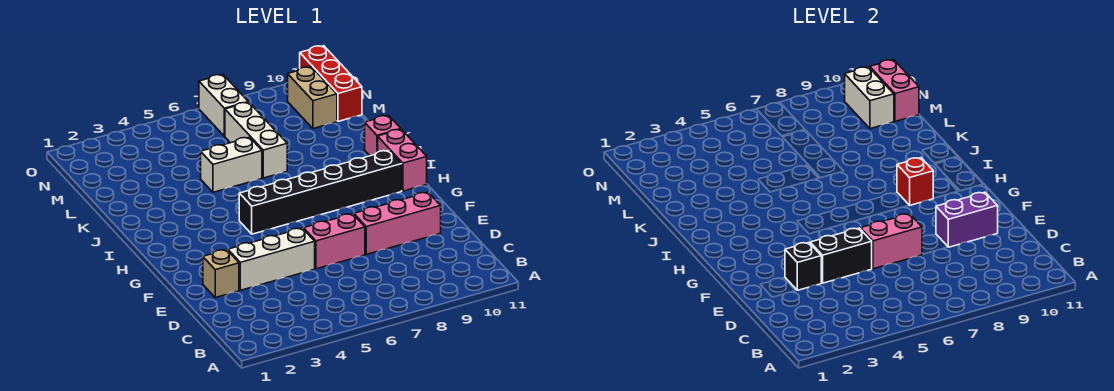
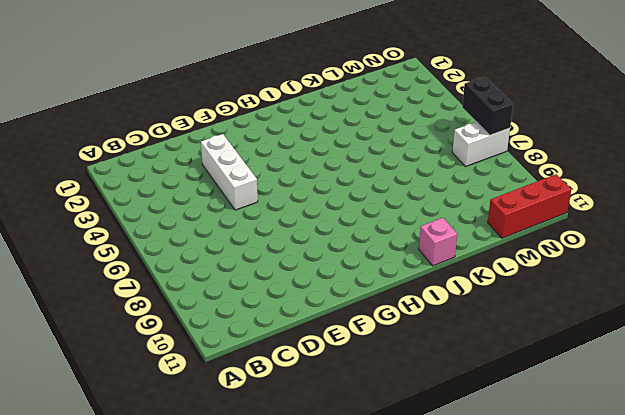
black brick O6:O7 level 2 -> black brick E4:E5 level 2
none -> tan brick E2 level 1
none -> pink brick E6:E7 level 1
none -> pink brick E8:E10 level 1

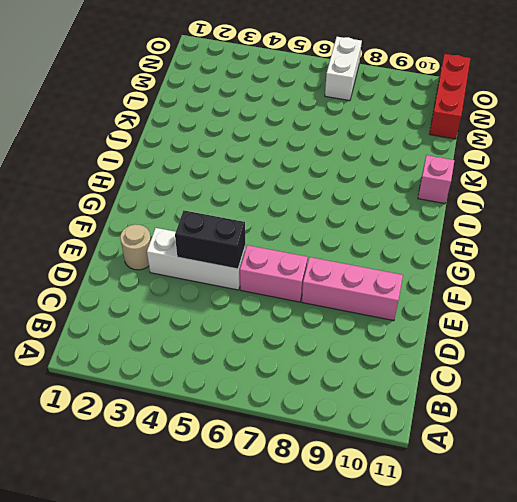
tan round brick E2 level 1 -> tan brick E2 level 1
none -> black brick H5:H10 level 1
none -> pink brick H11:I11 level 1
none -> white brick K5:K6 level 1

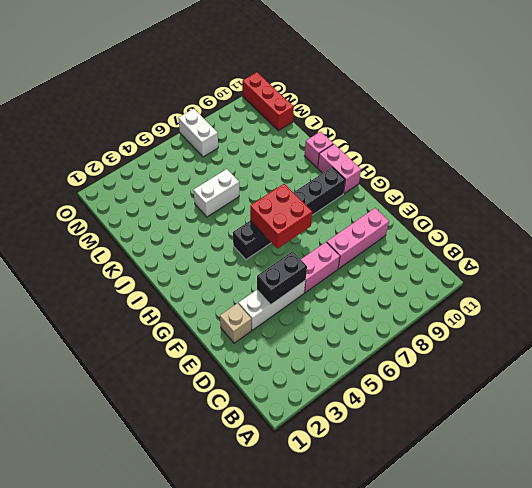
red brick G6:H7 level 2 -> none
none -> white brick K7:M7 level 1
none -> tan brick M10:N10 level 1
none -> black brick E3 level 2

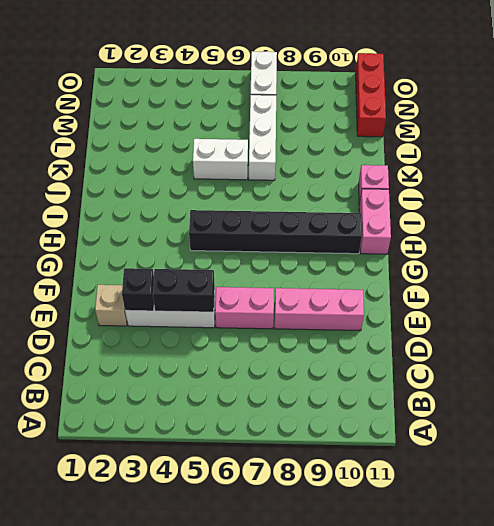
none -> tan brick M10:N10 level 1
none -> pink brick E6:E7 level 2
none -> purple brick E9:E10 level 2

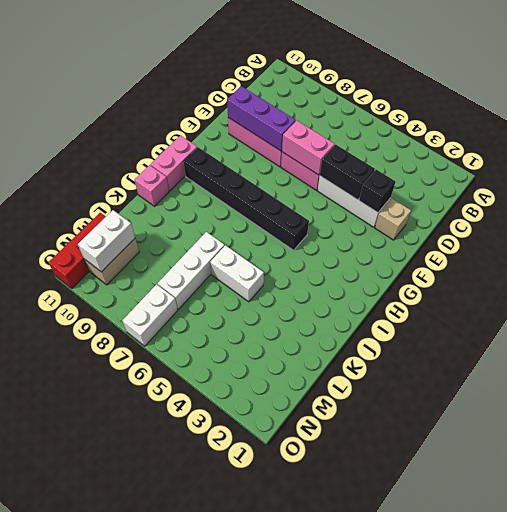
purple brick E8:E10 level 2 -> purple brick E9:E10 level 2
none -> red brick H9 level 2
none -> pink brick M11:N11 level 2

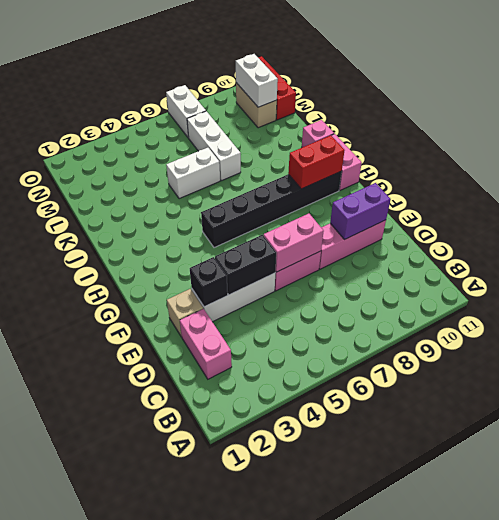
pink brick C2:D2 level 1 -> pink brick M11:N11 level 2
red brick H9:H10 level 2 -> red brick H9 level 2

